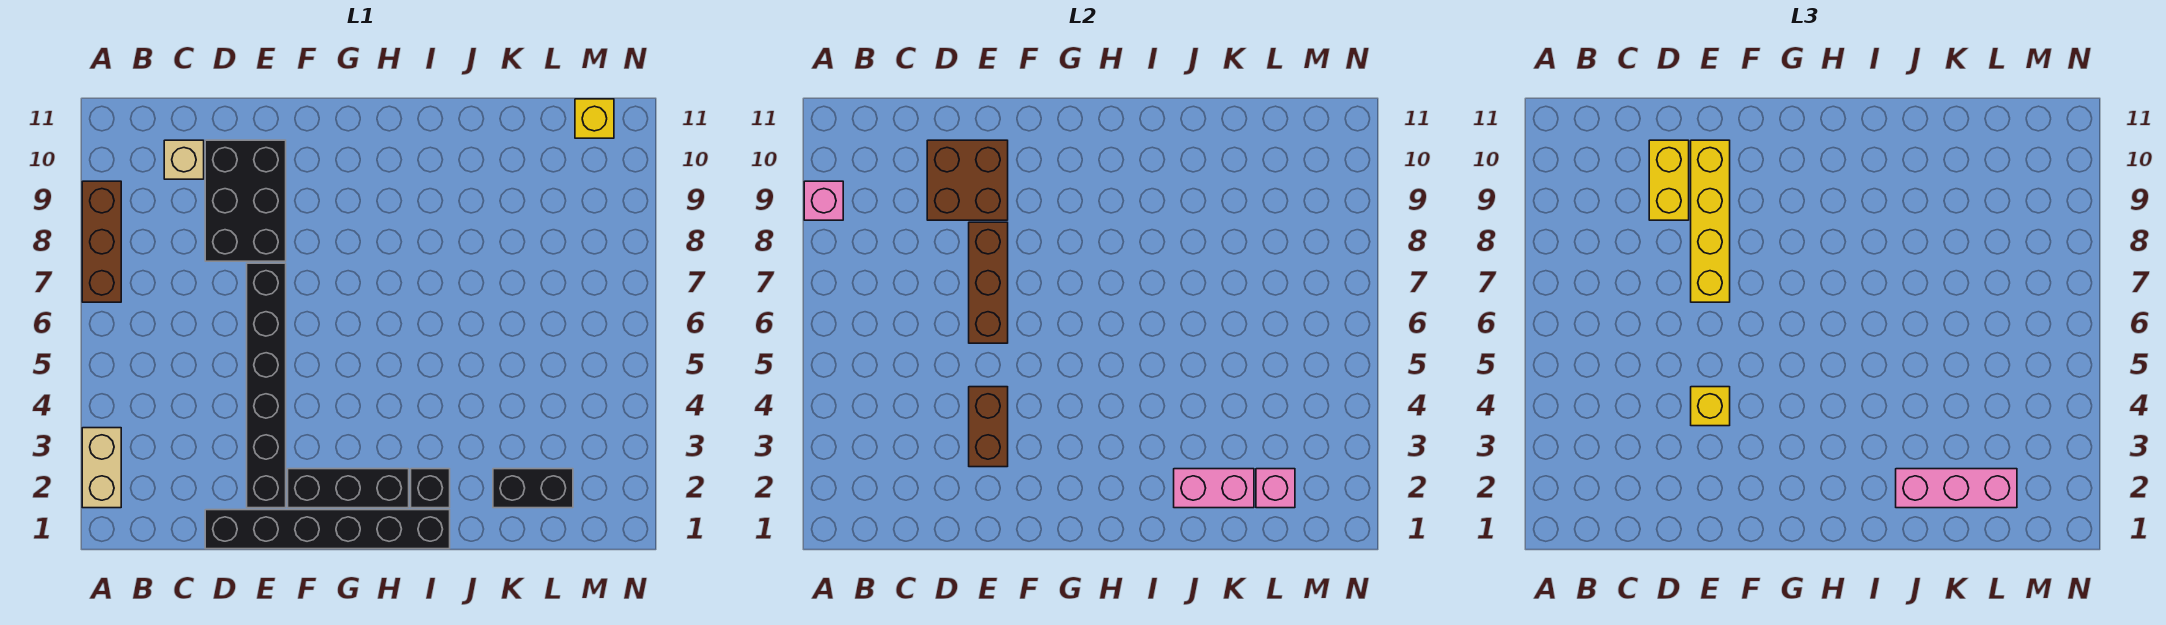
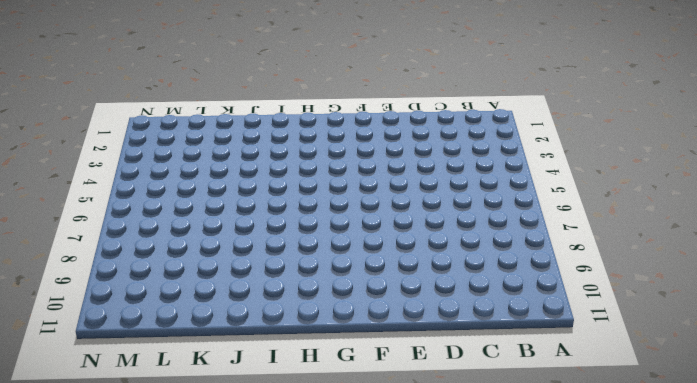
none -> tan brick A2:A3 level 1
none -> brown brick A7:A9 level 1
none -> tan brick C10 level 1

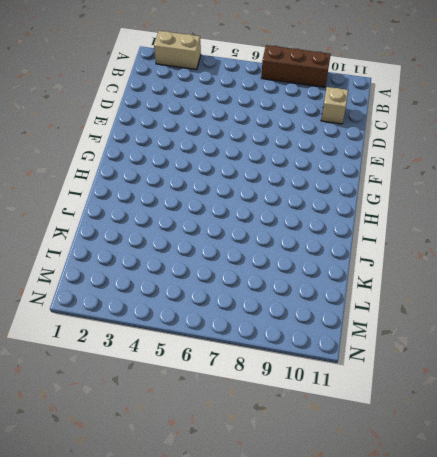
none -> black brick D1:I1 level 1
none -> black brick D8:E10 level 1
none -> black brick E2:E7 level 1

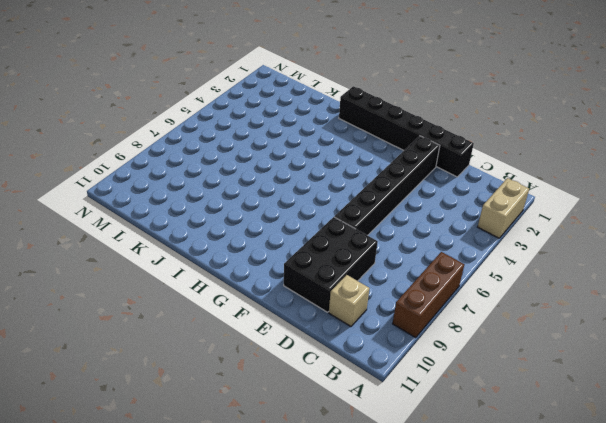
none -> black brick F2:H2 level 1
none -> black brick I2 level 1
none -> black brick K2:L2 level 1

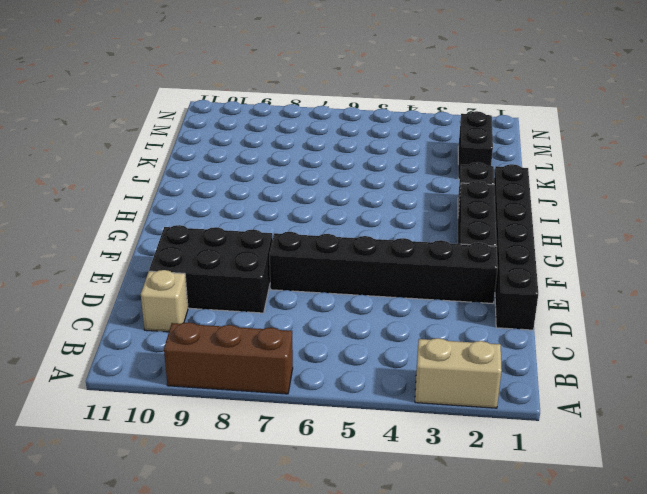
none -> yellow brick M11 level 1
none -> pink brick A9 level 2
none -> brown brick D9:E10 level 2

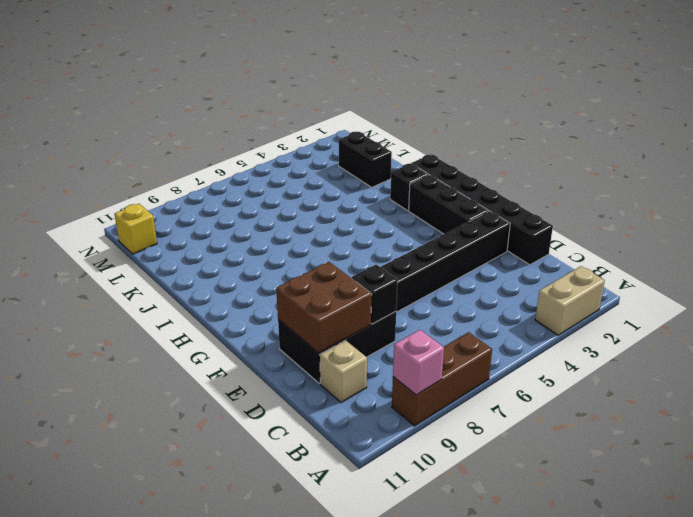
black brick D8 level 2 -> none
none -> brown brick E3:E4 level 2
none -> brown brick E6:E8 level 2
none -> pink brick J2:K2 level 2

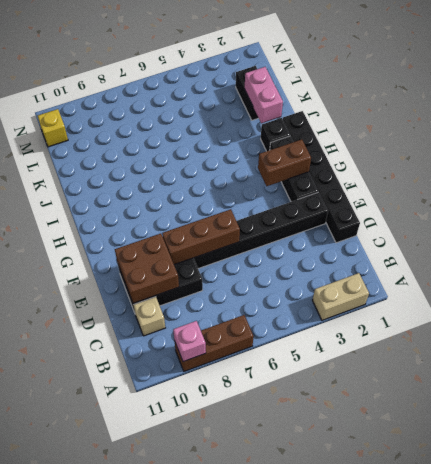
brown brick G2:G3 level 2 -> brown brick E3:E4 level 2
none -> pink brick L2 level 2
none -> yellow brick D9:D10 level 3
none -> yellow brick E4 level 3

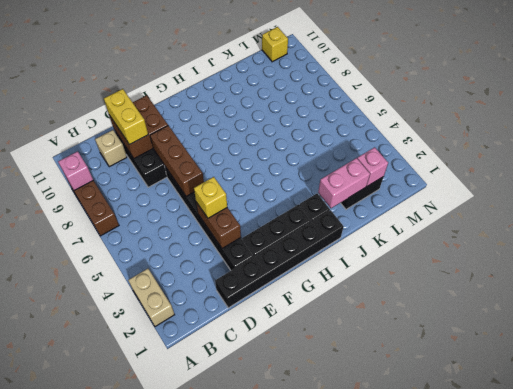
none -> yellow brick E7:E10 level 3
none -> pink brick J2:L2 level 3

